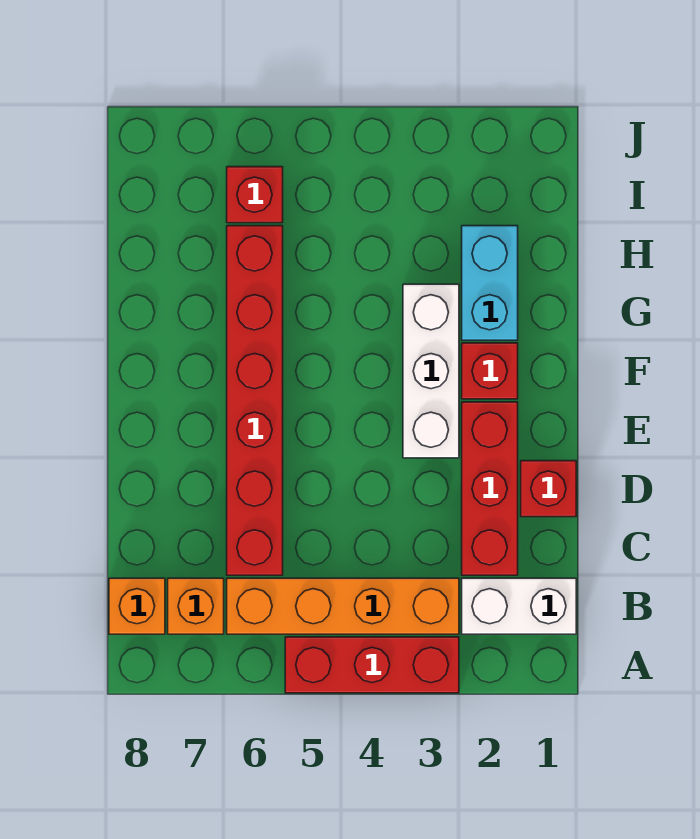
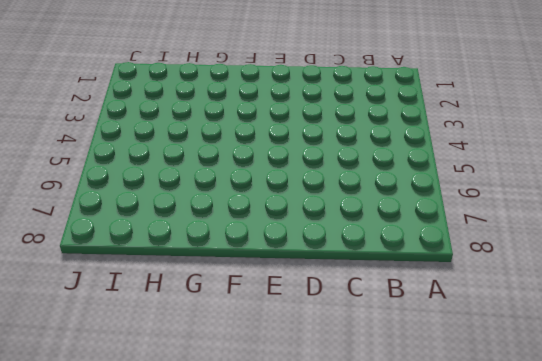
none -> red brick A3:A5 level 1
none -> white brick B1:B2 level 1
none -> orange brick B3:B6 level 1

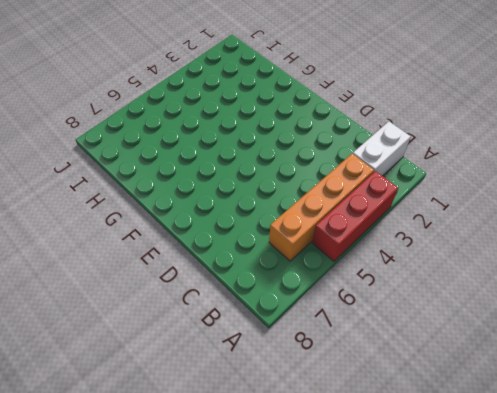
none -> orange brick B7 level 1
none -> orange brick B8 level 1
none -> red brick C2:E2 level 1

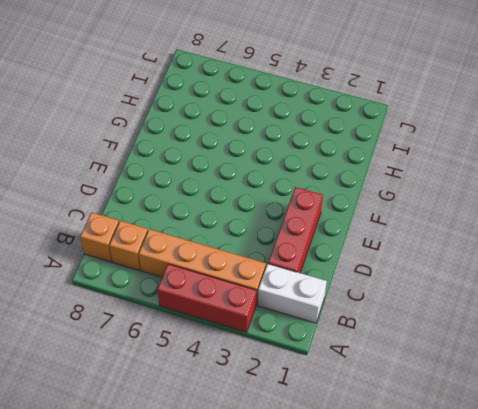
none -> red brick C6:H6 level 1
none -> red brick D1 level 1
none -> white brick E3:G3 level 1

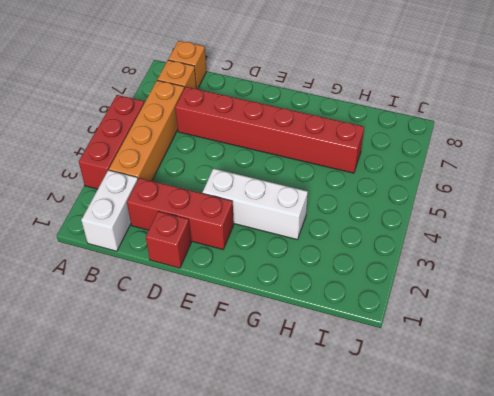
none -> red brick F2 level 1
none -> cyan brick G2:H2 level 1
none -> red brick I6 level 1

